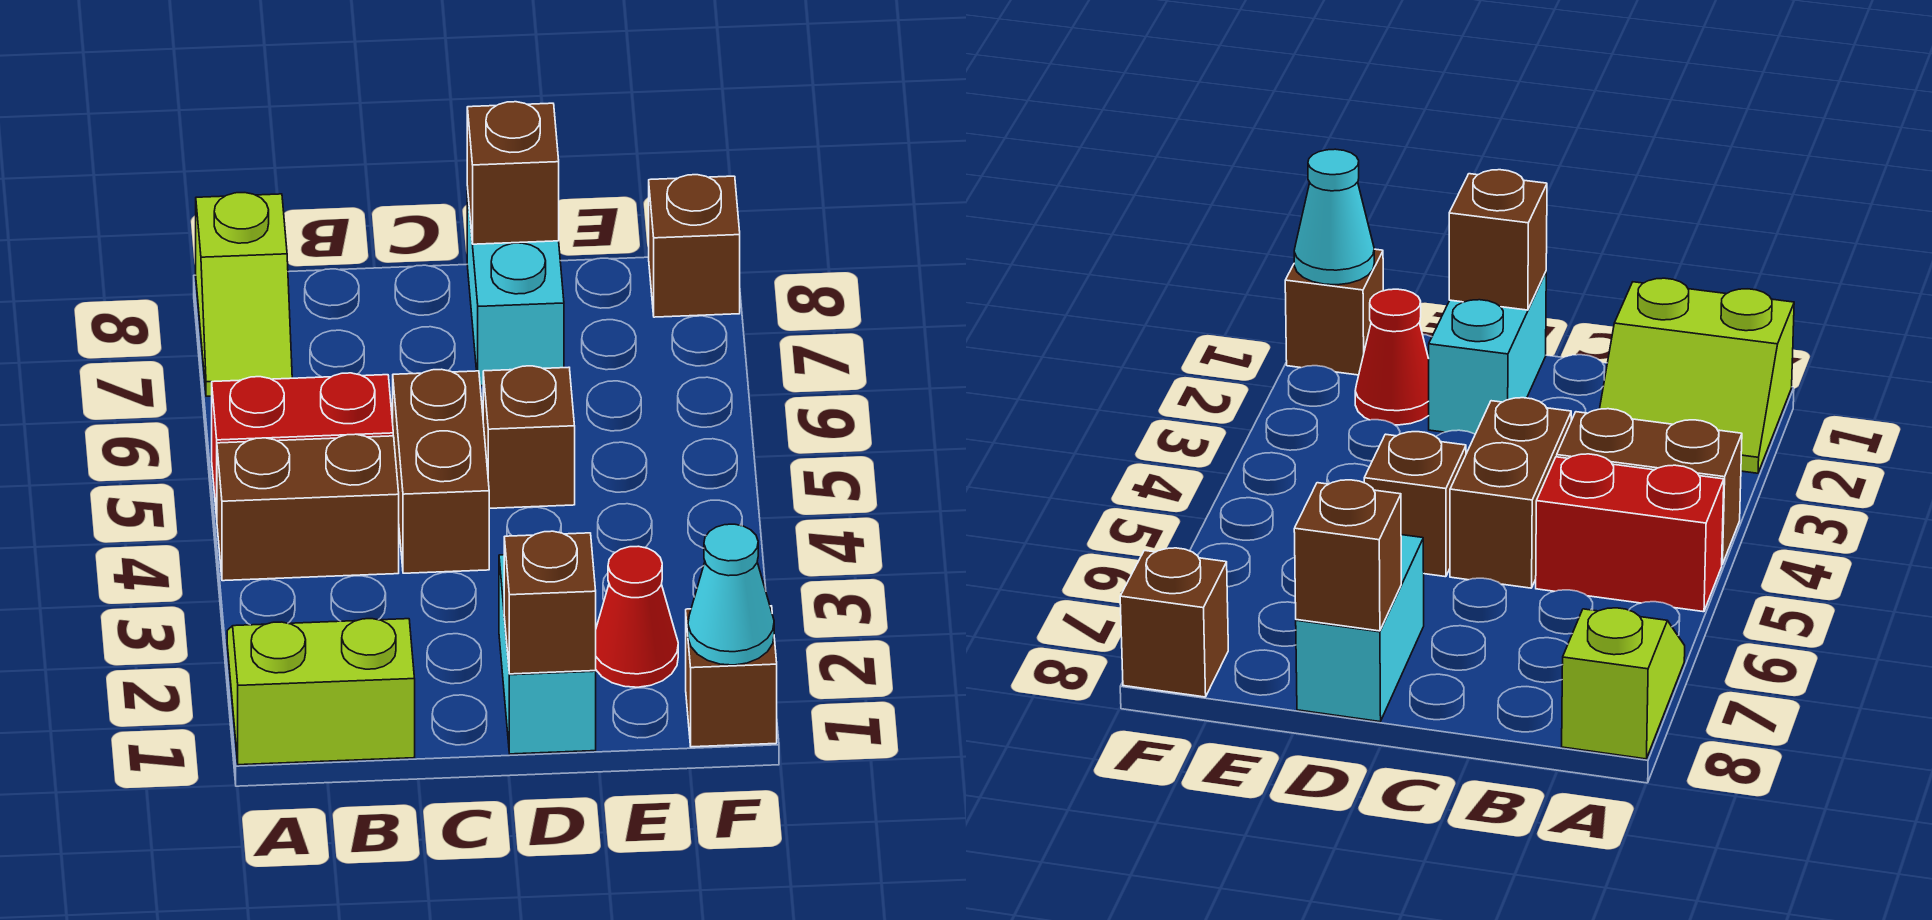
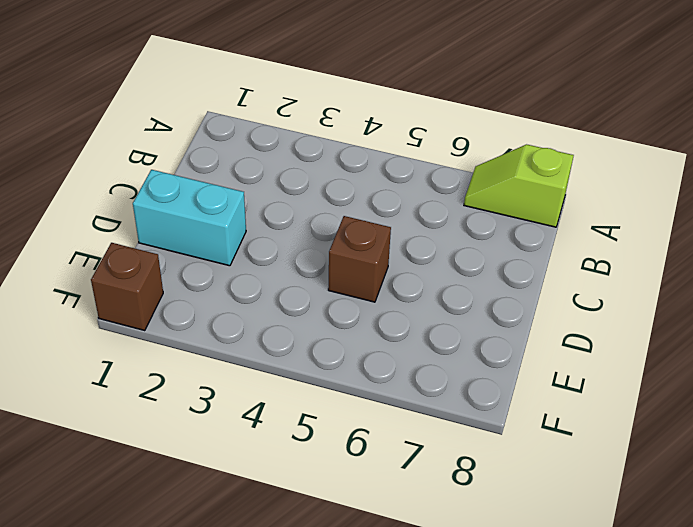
none -> lime slope A1:B2 level 1 top 1
none -> brown brick A4:B4 level 1
none -> red brick A5:B5 level 1

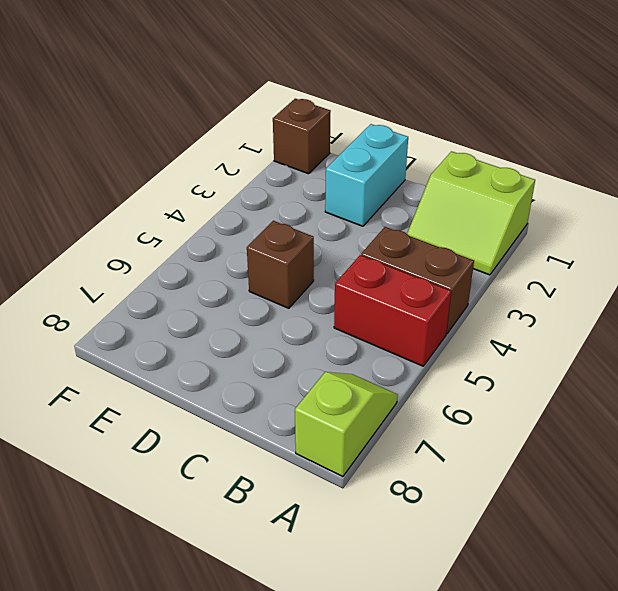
none -> brown brick C4:C5 level 1
none -> cyan brick D7:D8 level 1
none -> red cone E2 level 1

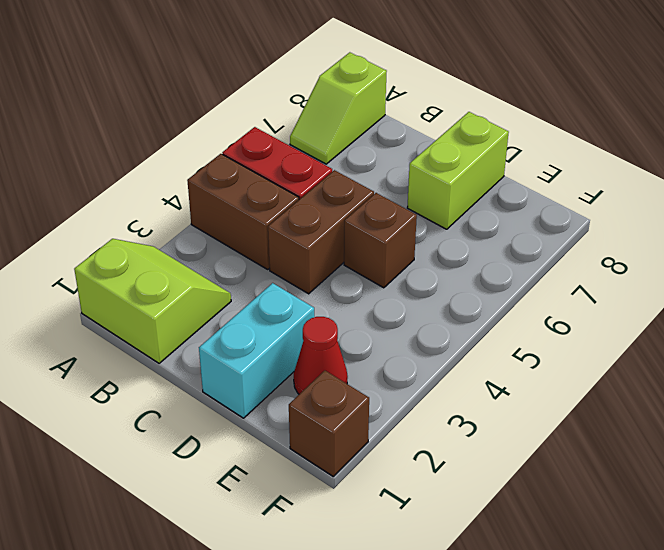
lime brick D7:D8 level 1 -> cyan brick D7:D8 level 1
none -> brown brick F8 level 1
none -> brown brick D1 level 2
none -> brown brick D8 level 2

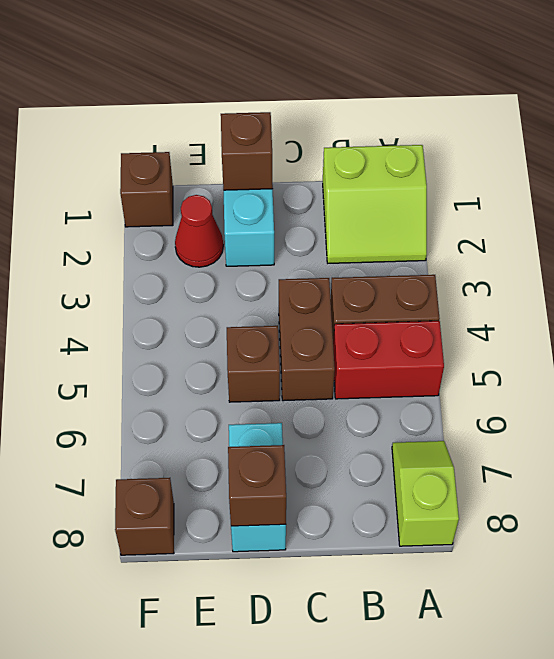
none -> cyan cone F1 level 2

